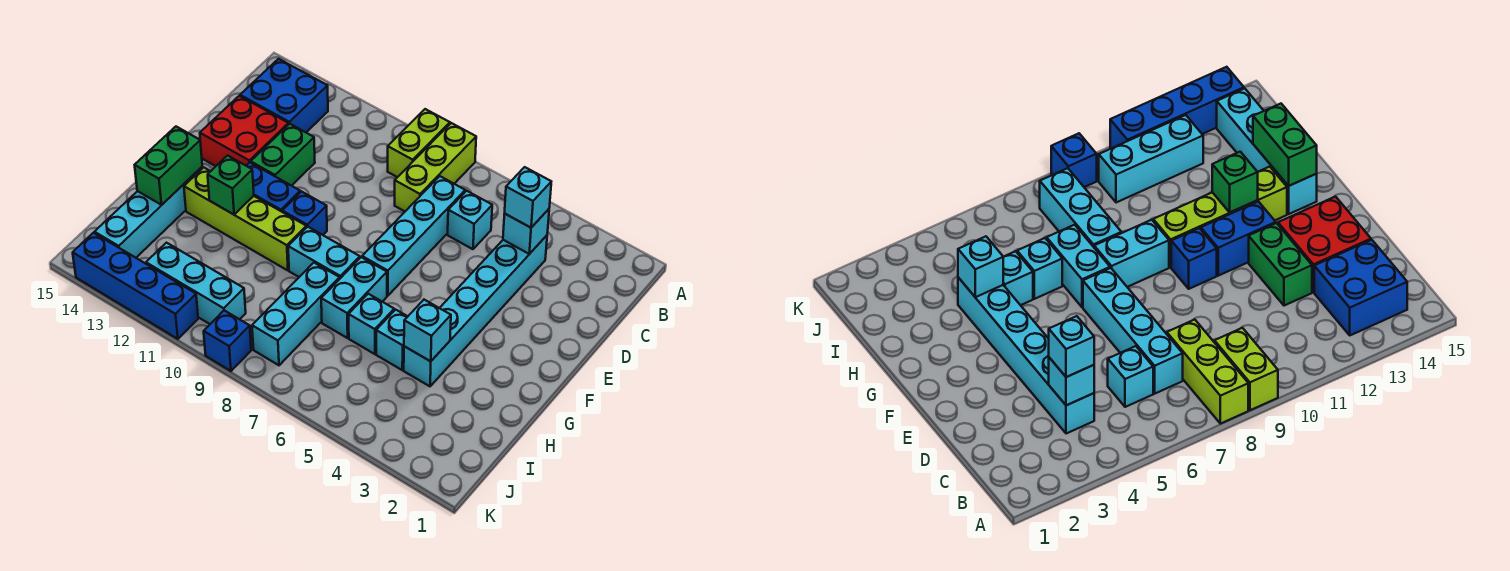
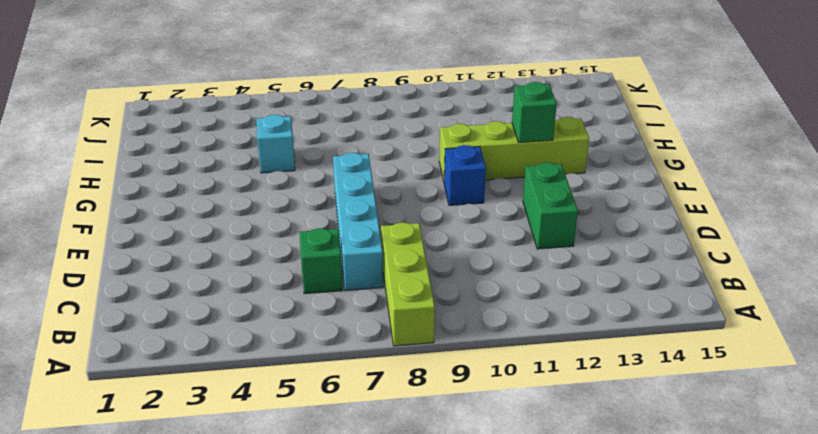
green brick C6 level 1 -> cyan brick C6 level 1
none -> lime brick A9:B9 level 1
none -> blue brick B13:C14 level 1
none -> cyan brick C4:H4 level 1

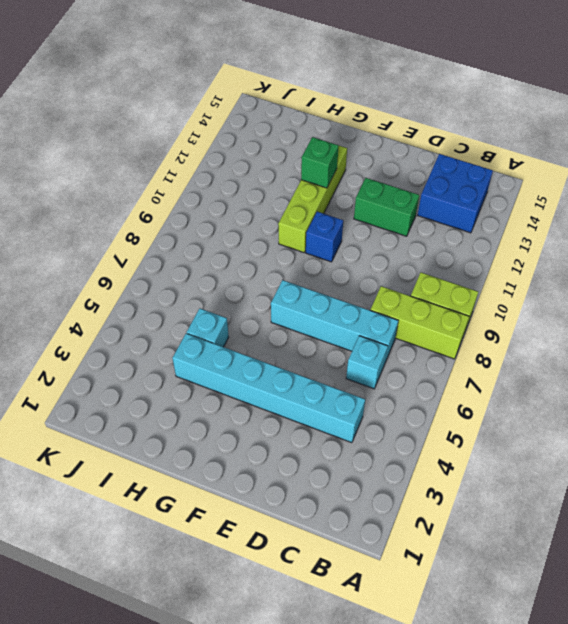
none -> red brick D13:E14 level 1
none -> blue brick F11:F12 level 1
none -> cyan brick G7:H7 level 1

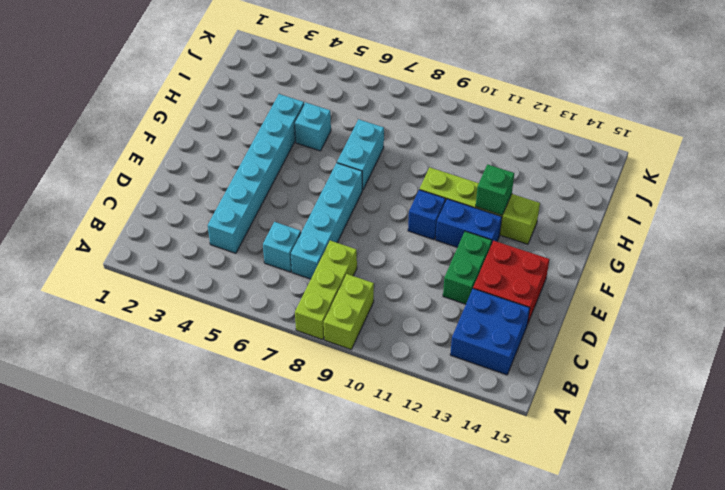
none -> cyan brick G8:G9 level 1
none -> cyan brick G14:J14 level 1
none -> cyan brick H6 level 1

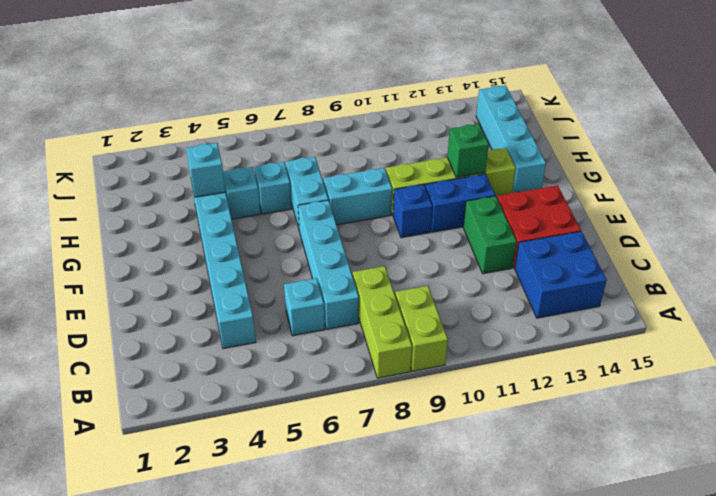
none -> cyan brick H8:J8 level 1
none -> cyan brick J10:J12 level 1
none -> blue brick K9 level 1

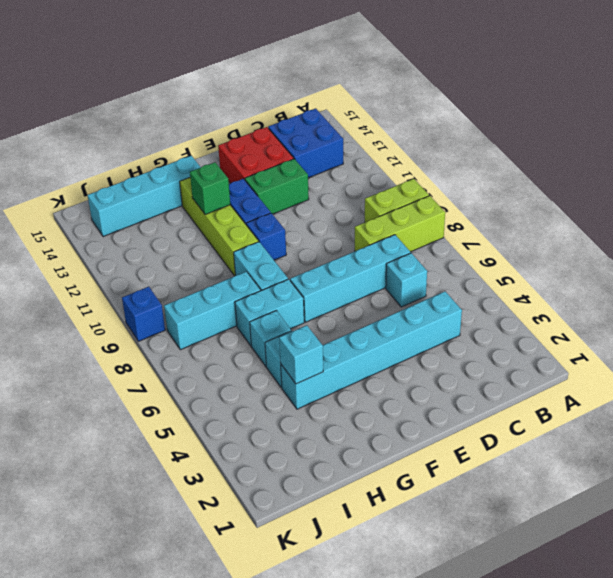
none -> cyan brick J10:J12 level 1
none -> blue brick K11:K14 level 1
none -> cyan brick C4 level 2

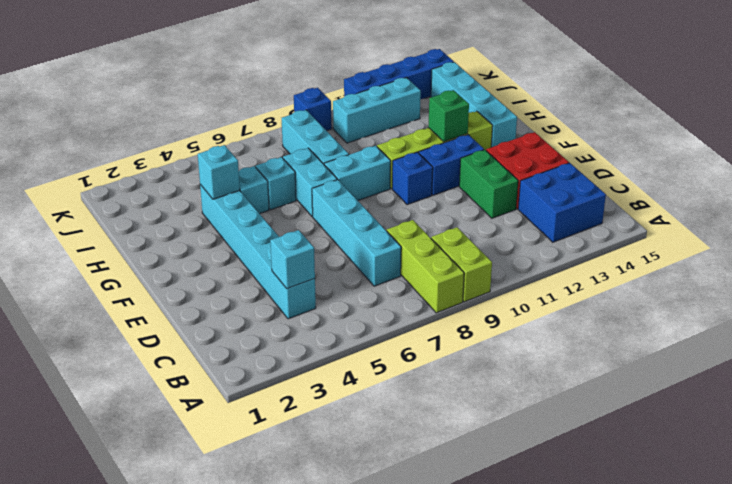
none -> cyan brick C6 level 1
none -> green brick G14:H14 level 2
none -> cyan brick C4 level 3

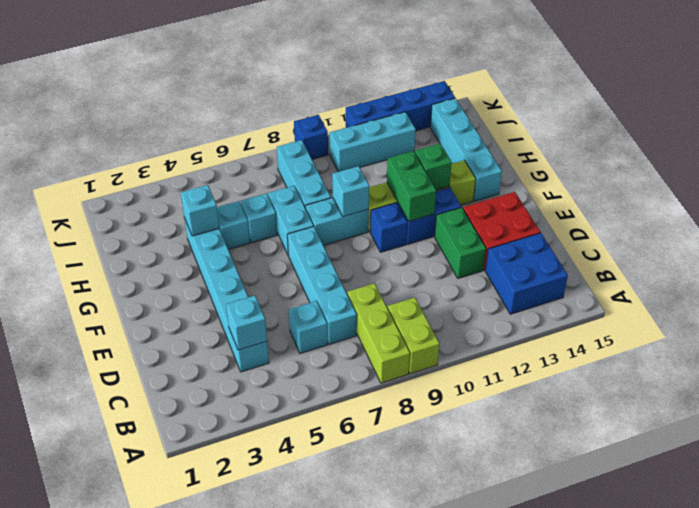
green brick F11:G11 level 2 -> green brick G14:H14 level 2
cyan brick G9 level 2 -> cyan brick C4 level 3

